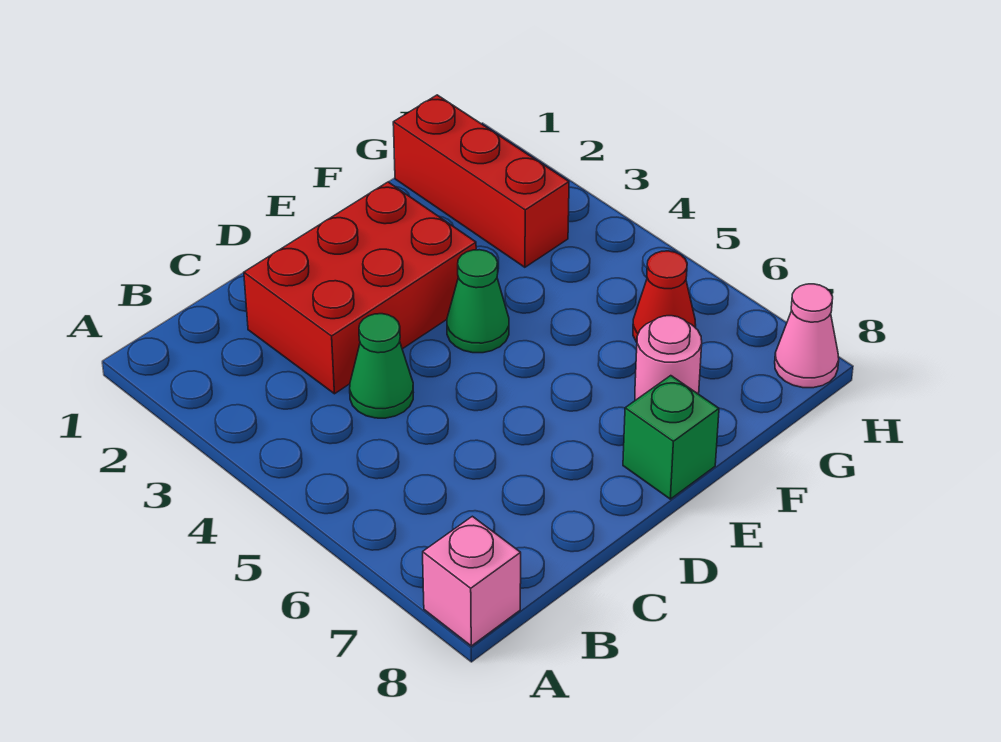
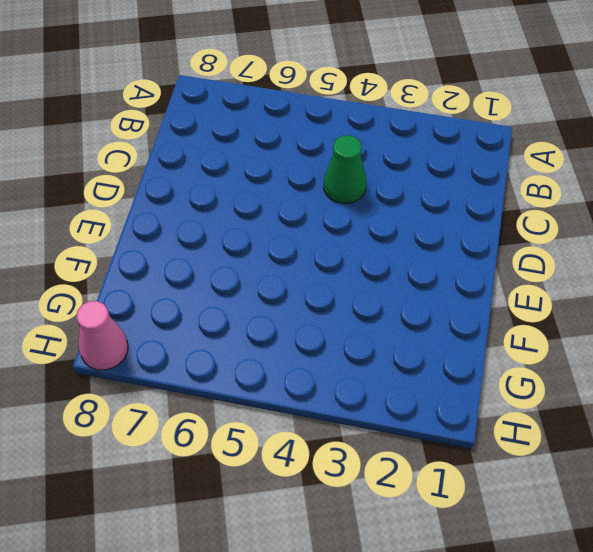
none -> pink brick A8 level 1
none -> red brick C2:E3 level 1

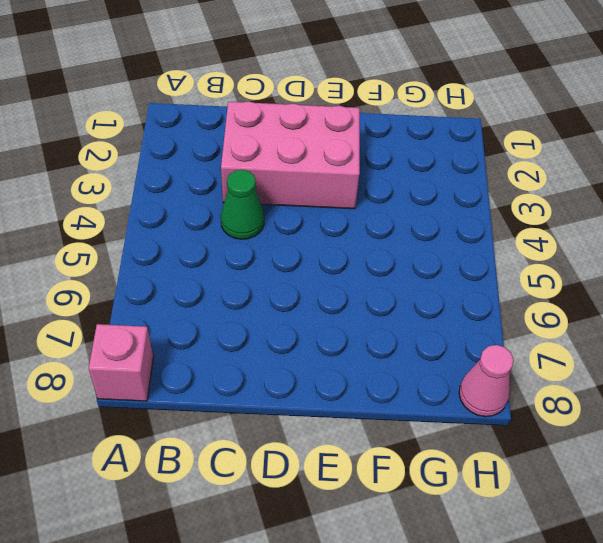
pink brick C2:E3 level 1 -> red brick C2:E3 level 1
none -> green cone E4 level 1
none -> green brick E8 level 1

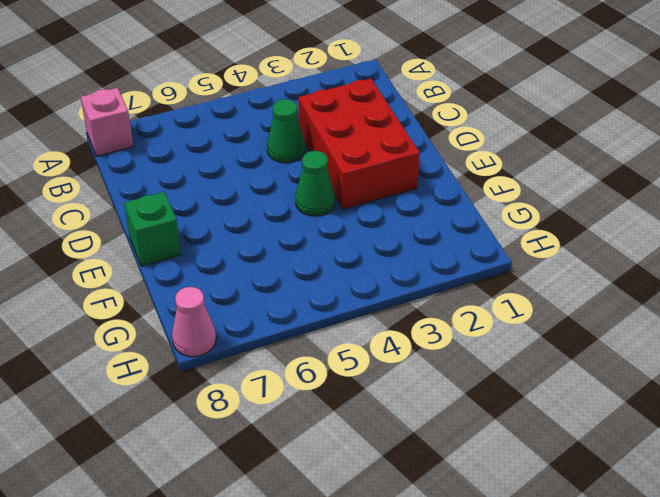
none -> pink round brick F7 level 1
none -> red brick G1:G3 level 1

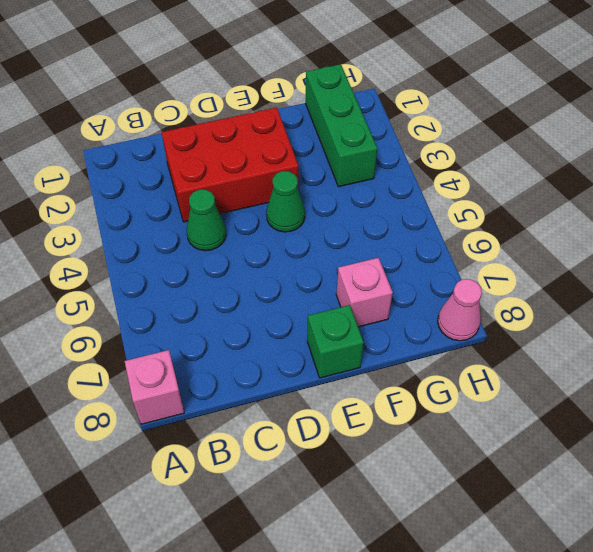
pink brick F7 level 1 -> pink round brick F7 level 1
green brick G1:G3 level 1 -> red brick G1:G3 level 1
none -> red cone G6 level 1

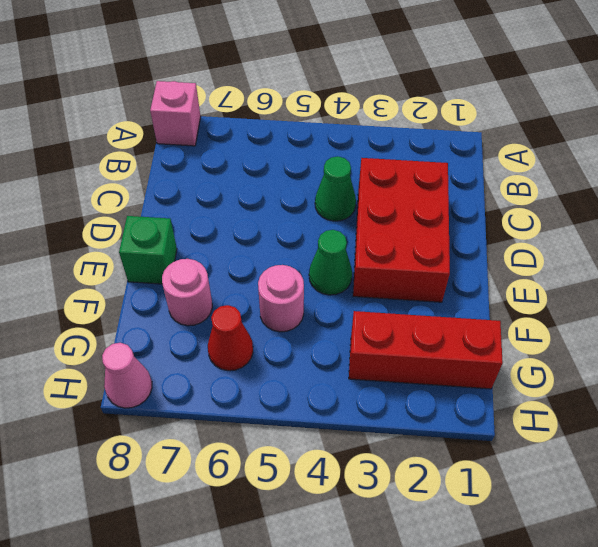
pink round brick F5 level 1 -> none

